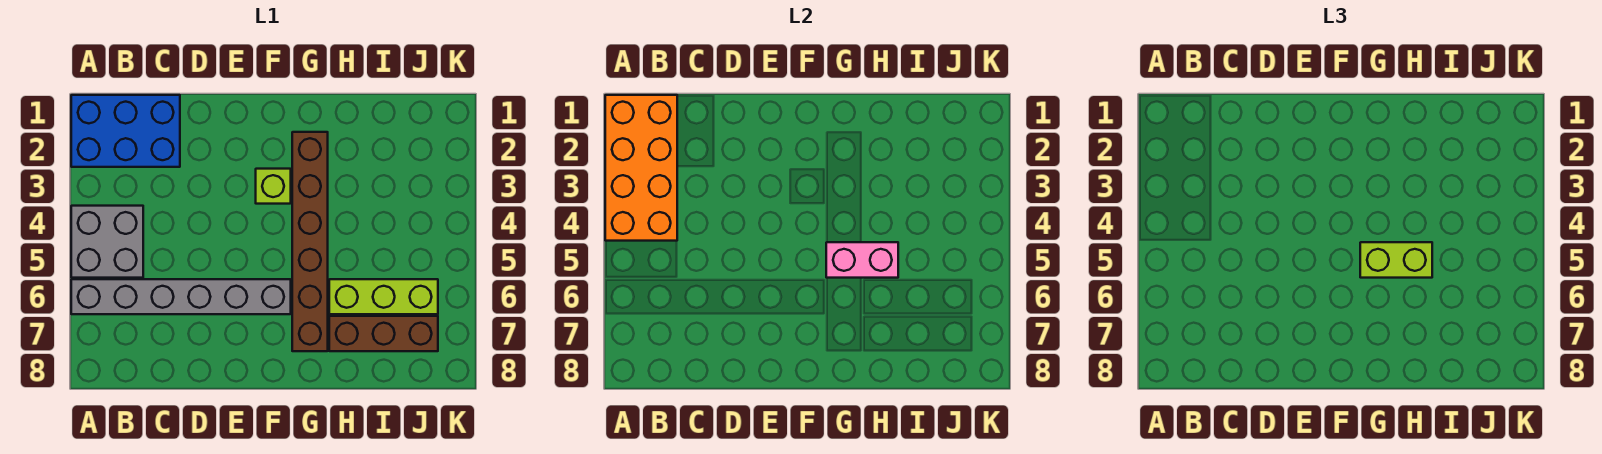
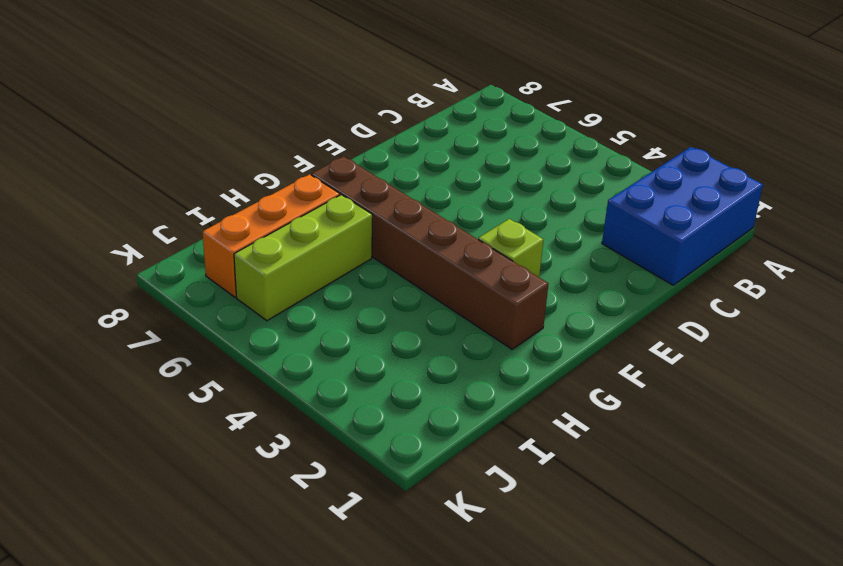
orange brick H7:J7 level 1 -> brown brick H7:J7 level 1
none -> grey brick A4:B5 level 1
none -> grey brick A6:F6 level 1

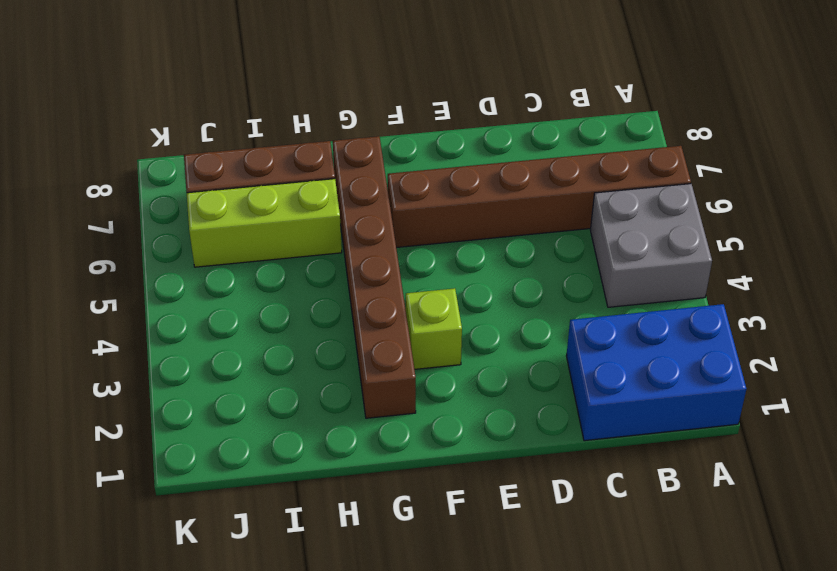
brown brick A6:F6 level 1 -> grey brick A6:F6 level 1
none -> orange brick A1:B4 level 2
none -> pink brick G5:H5 level 2

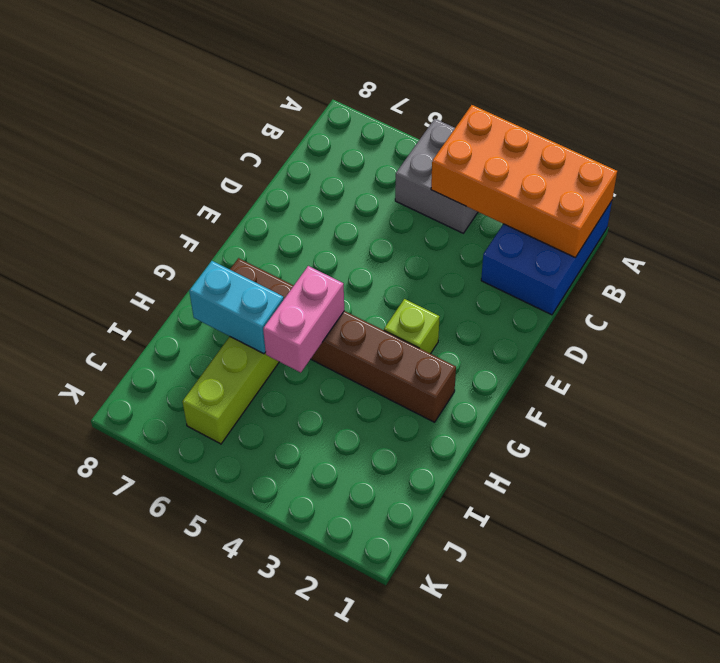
cyan brick H6:H7 level 2 -> none
none -> grey brick A6:F6 level 1
none -> brown brick H7:J7 level 1

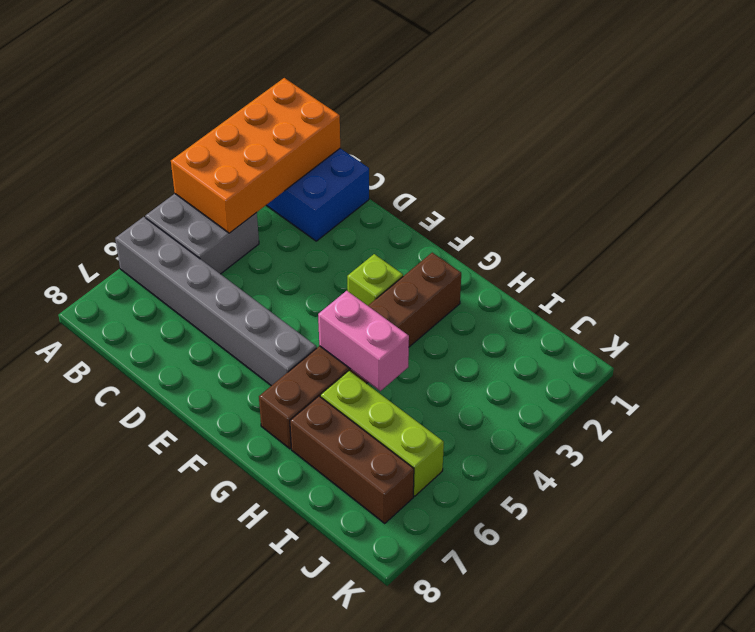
none -> lime brick G5:H5 level 3

